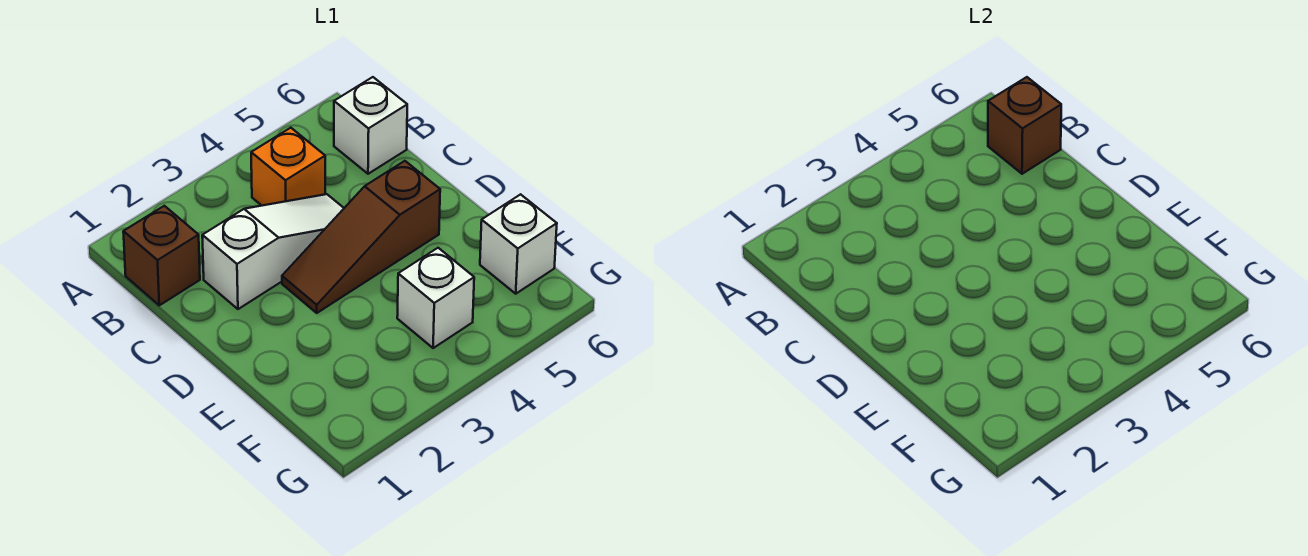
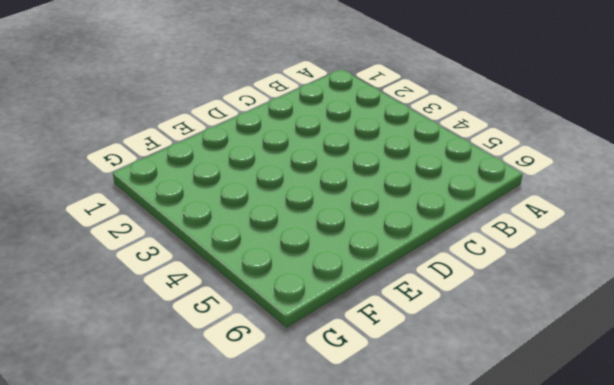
none -> brown brick B1 level 1
none -> orange brick B4 level 1

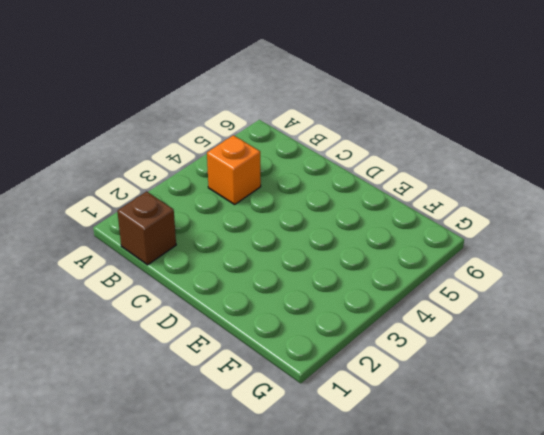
none -> white brick B6 level 1
none -> white slope C2:C4 level 1 top 2

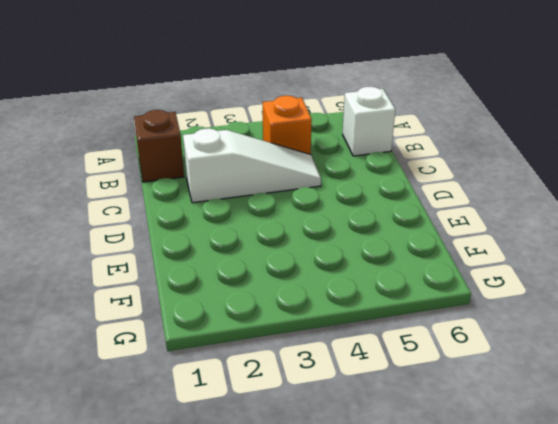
none -> brown slope D3:D5 level 1 top 5
none -> white brick F4 level 1

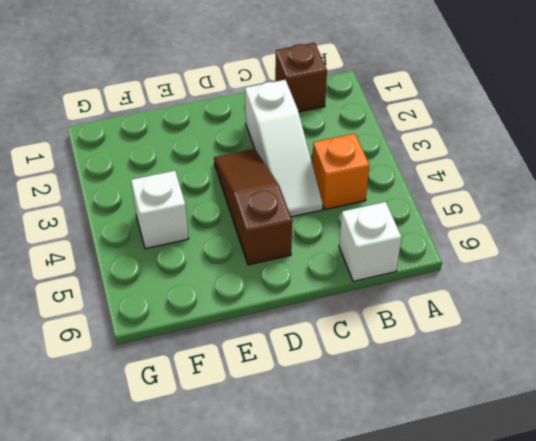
none -> white brick F6 level 1
none -> brown brick B6 level 2

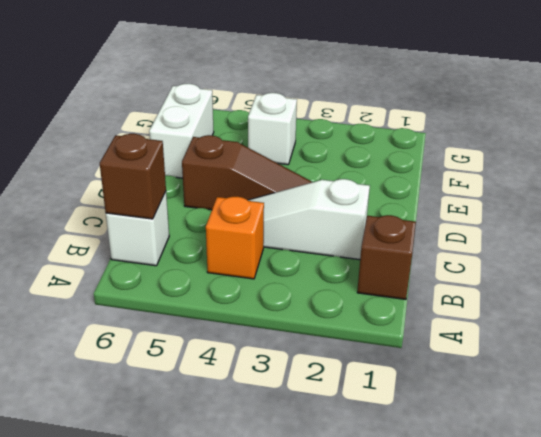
white brick E6:F6 level 1 -> white brick F6 level 1

